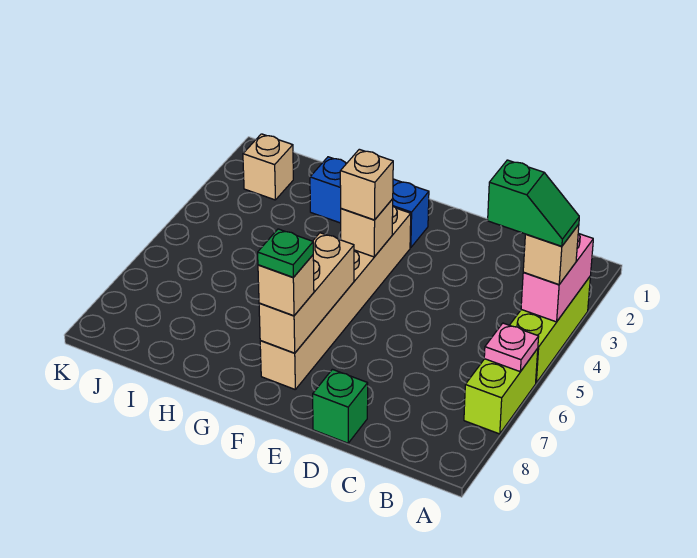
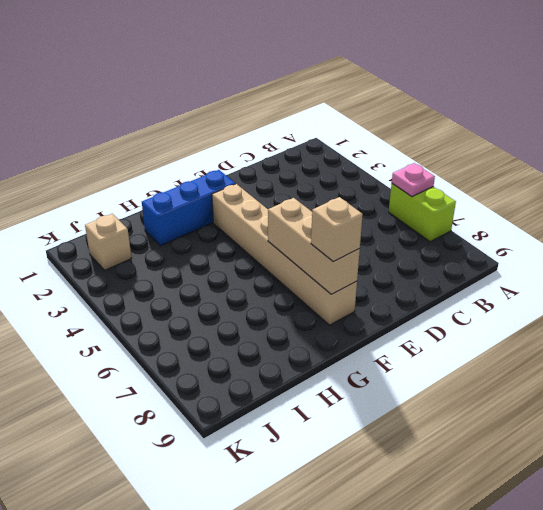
none -> lime brick A3:A5 level 1
none -> green brick D9 level 1
none -> pink brick A3:A4 level 2

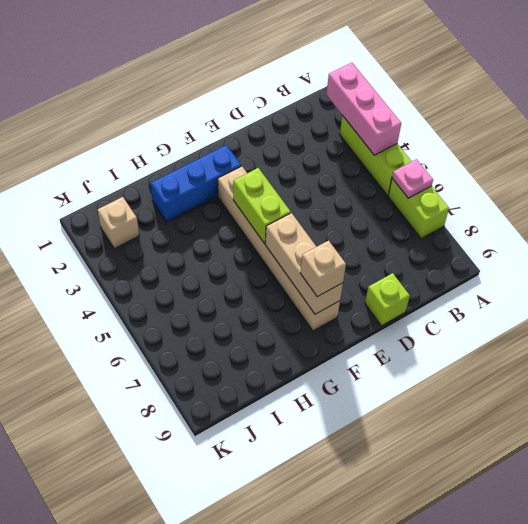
pink brick A2:A4 level 2 -> pink brick A3:A4 level 2
lime brick D9 level 1 -> green brick D9 level 1
lime brick F4:F5 level 2 -> tan brick F4 level 2
none -> tan brick A4 level 3
none -> tan brick F4 level 3
none -> green slope A4:B4 level 4 top B

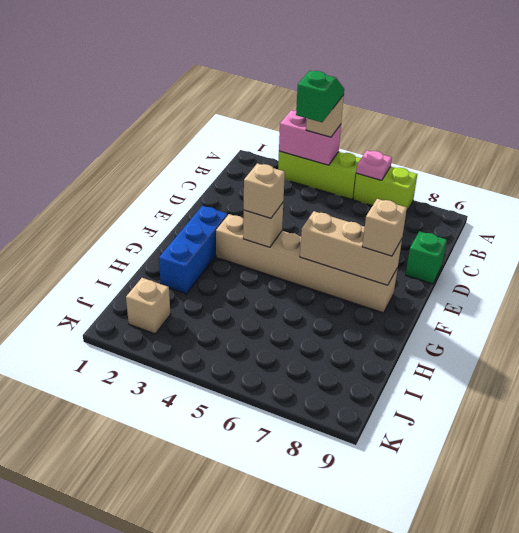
none -> green plate F8 level 4

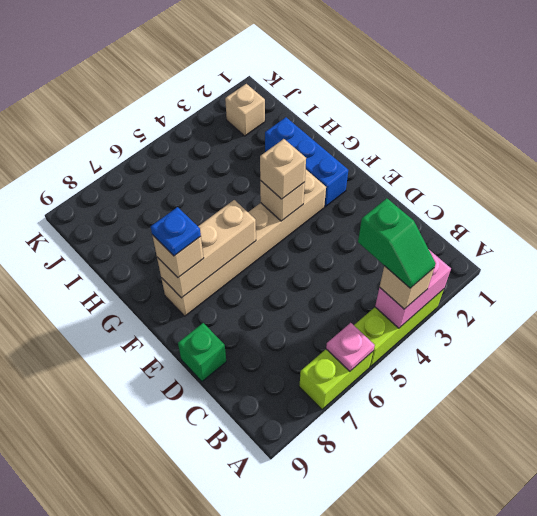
blue plate F8 level 4 -> green plate F8 level 4

